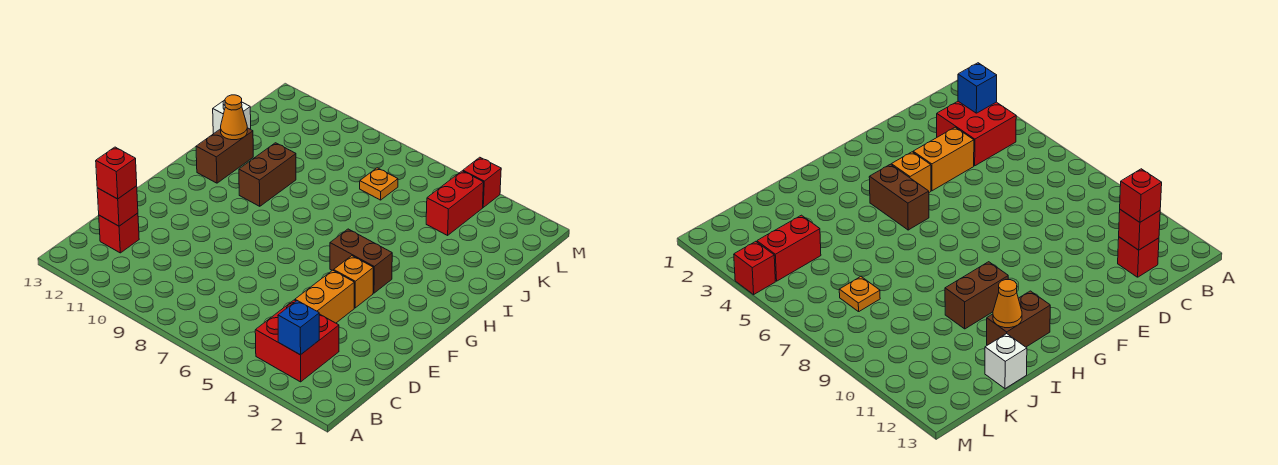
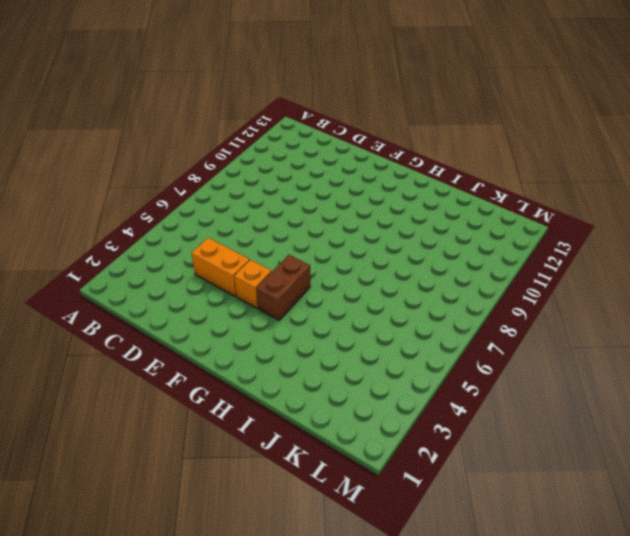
none -> red brick B3:C4 level 1
none -> red brick C12 level 1
none -> brown brick H10:I10 level 1

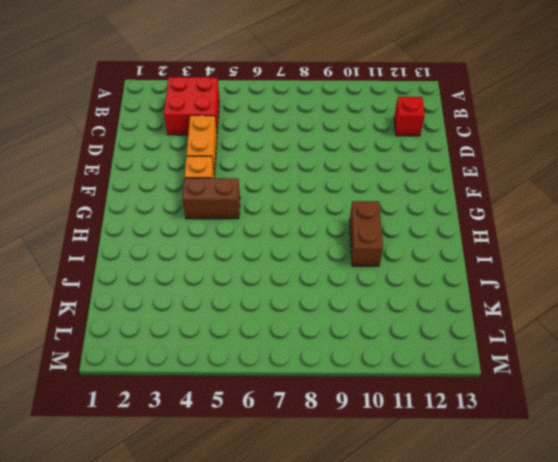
none -> brown brick H12:I12 level 1
none -> white brick J13 level 1
none -> red brick K4:L4 level 1

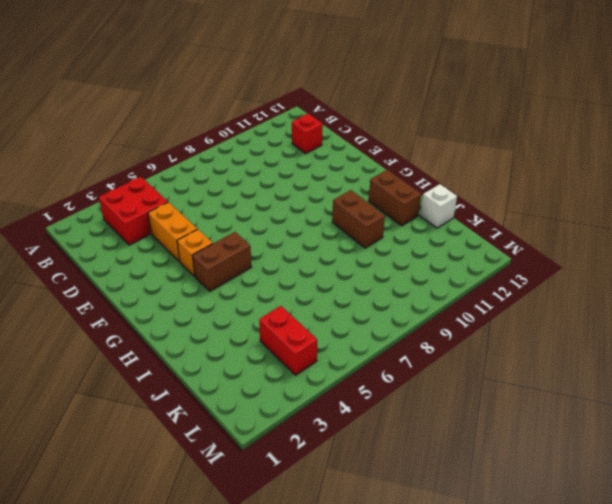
none -> orange plate K7 level 1
none -> red brick M4 level 1
none -> blue brick B3 level 2

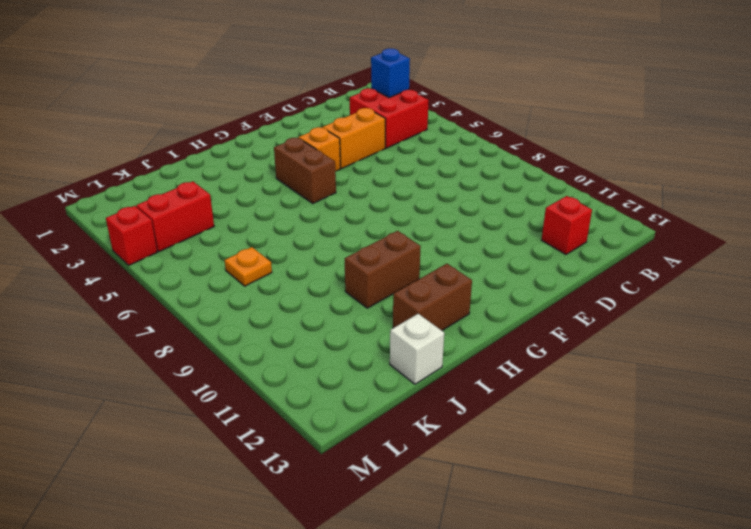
none -> red brick C12 level 2
none -> orange cone I12 level 2
none -> red brick C12 level 3

